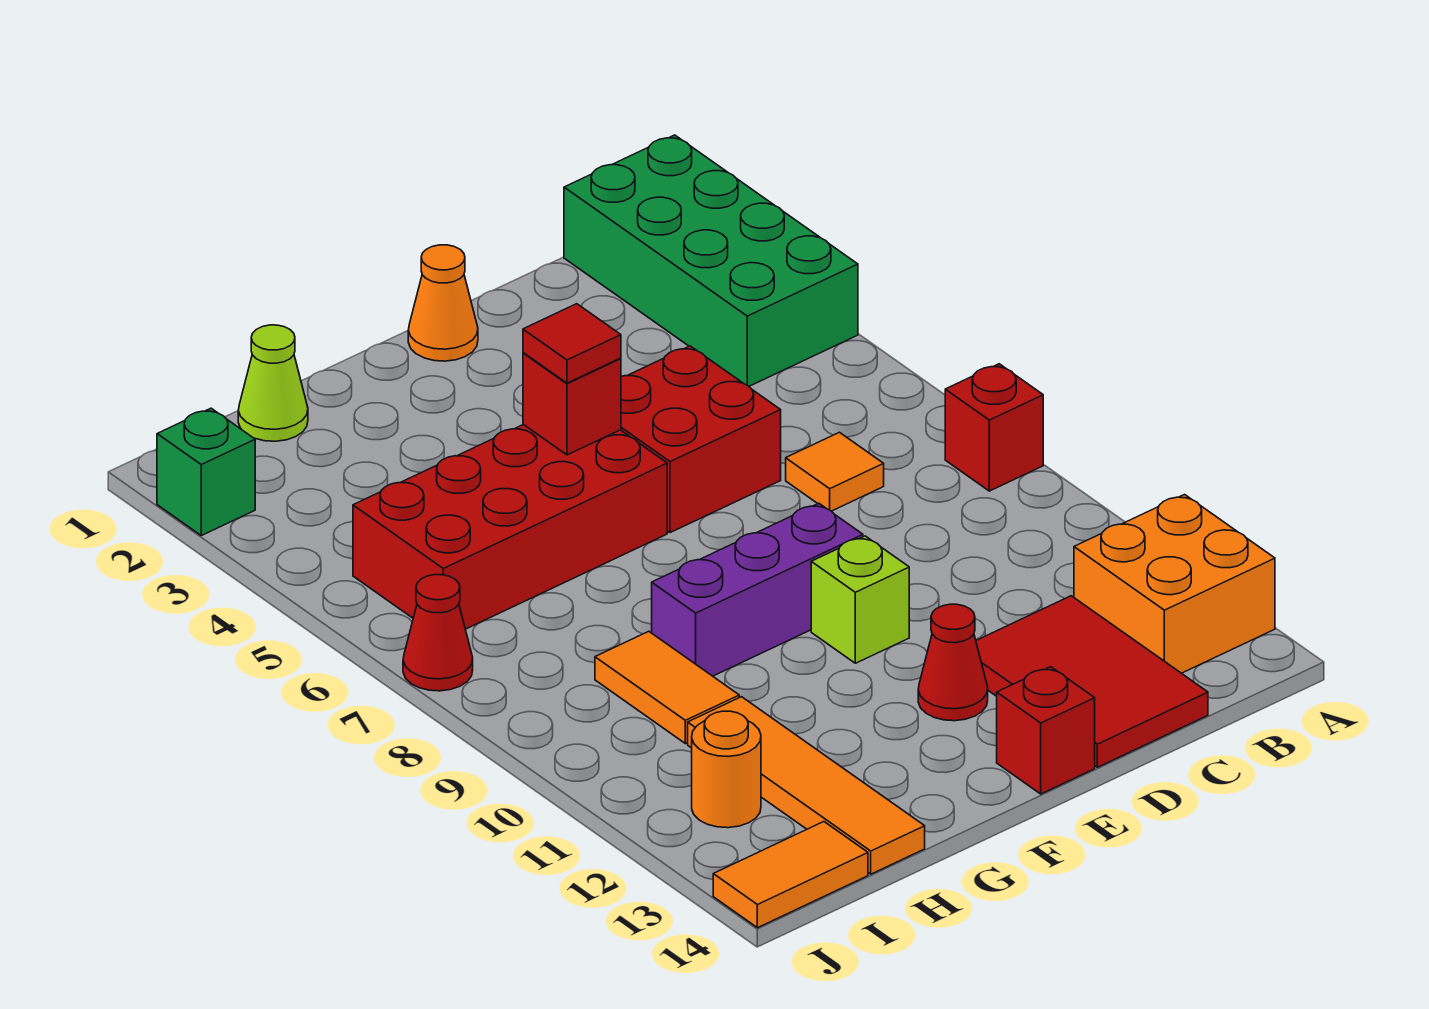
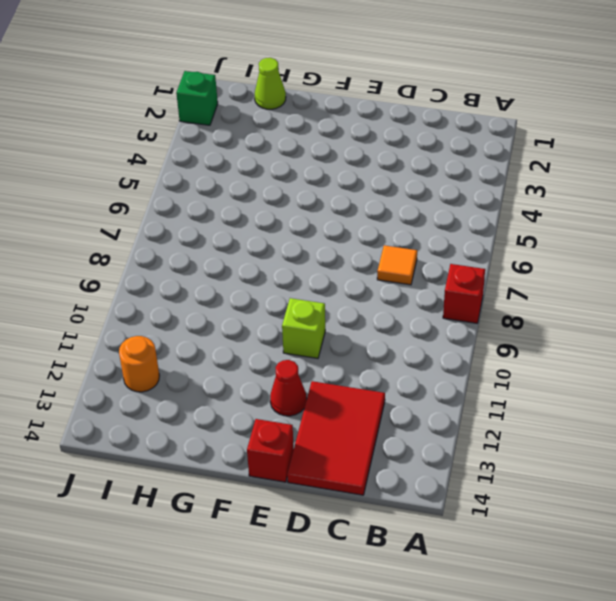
none -> green brick A1:B4 level 1
none -> orange brick A12:B13 level 1
none -> red brick D5:E6 level 1

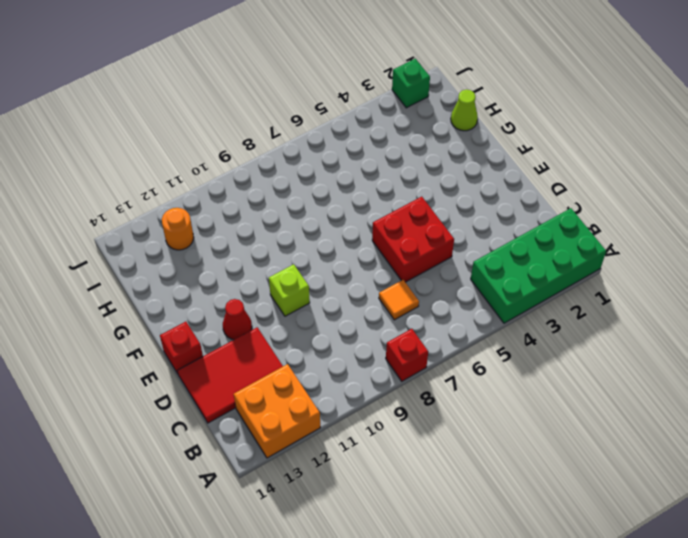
none -> orange cone E1 level 1
none -> purple brick E9:G9 level 1
none -> red brick F5:I6 level 1

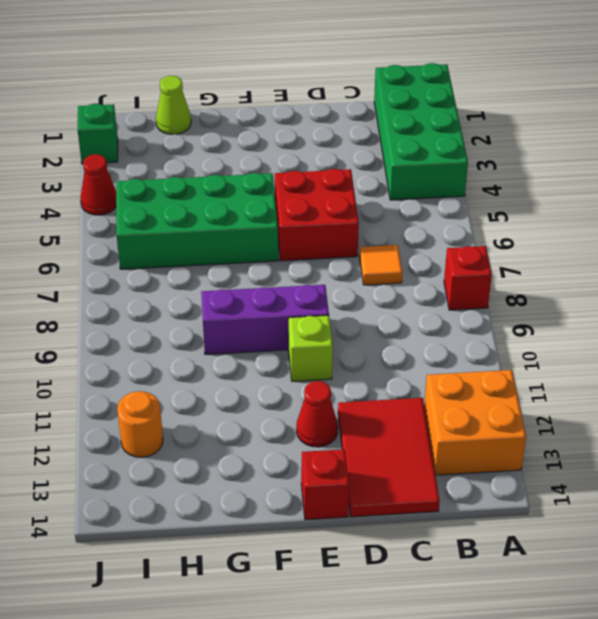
green brick F5:I6 level 1 -> red brick F5:I6 level 1
red cone J4 level 1 -> red cone J7 level 1
none -> orange cone E1 level 1
none -> orange tile H9:H10 level 1
none -> orange tile H11:H14 level 1

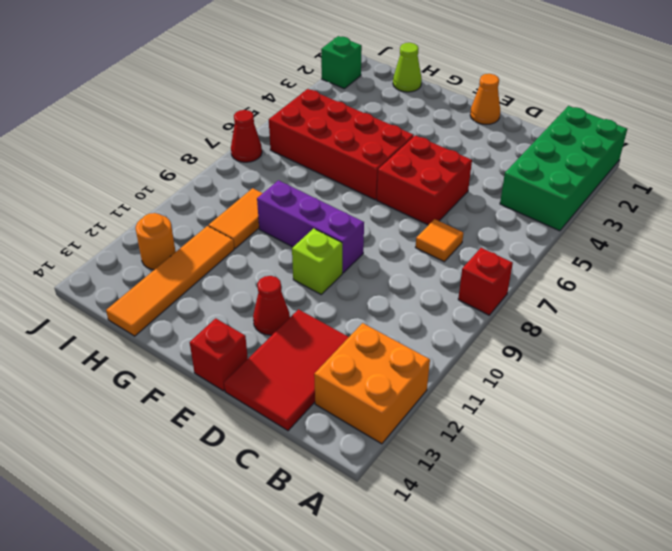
none -> orange tile I14:J14 level 1
none -> red brick F5 level 2
none -> red tile F5 level 3

